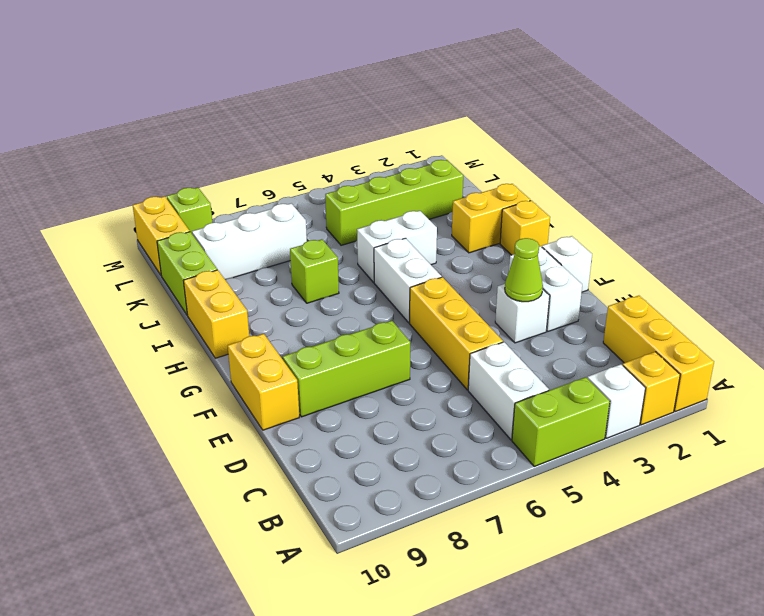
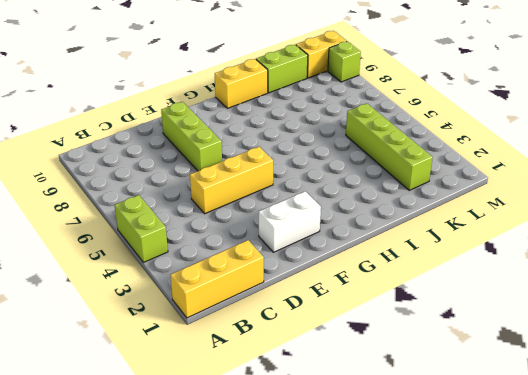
none -> yellow brick A2 level 1
none -> white brick A3 level 1
none -> white brick B5:C5 level 1

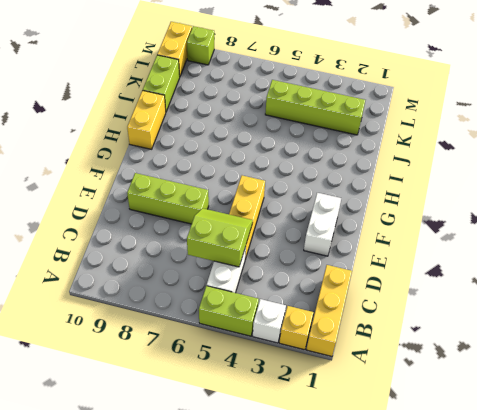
lime slope C5:D6 level 2 top C -> none
none -> white brick E3 level 1
none -> yellow brick E10:F10 level 1
none -> white brick F1 level 1

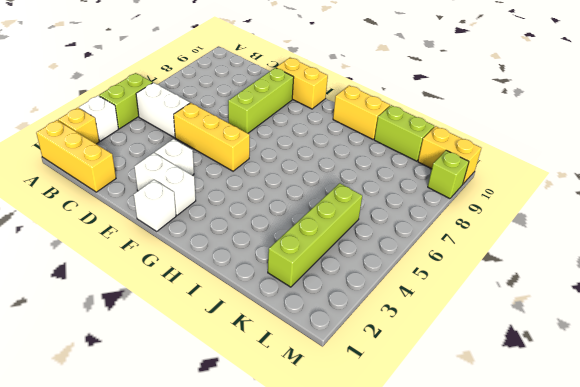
none -> white brick G5:H5 level 1
none -> yellow brick H1 level 1
none -> yellow brick I1:I2 level 1

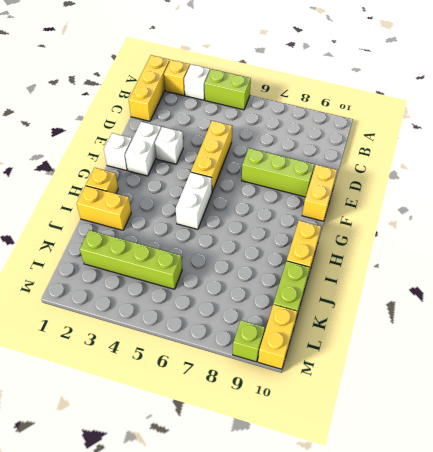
none -> white brick B5:C5 level 1
none -> white brick I4:I5 level 1
none -> lime brick I7 level 1

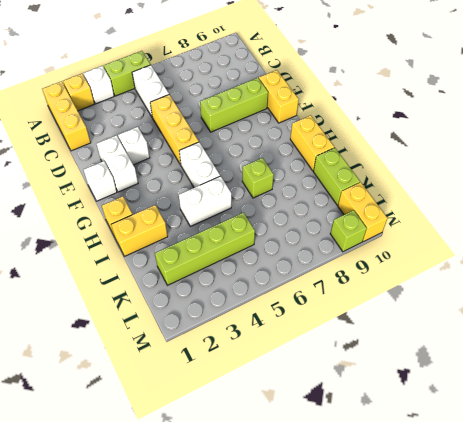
none -> white brick K7:K9 level 1
none -> lime cone E3 level 2

